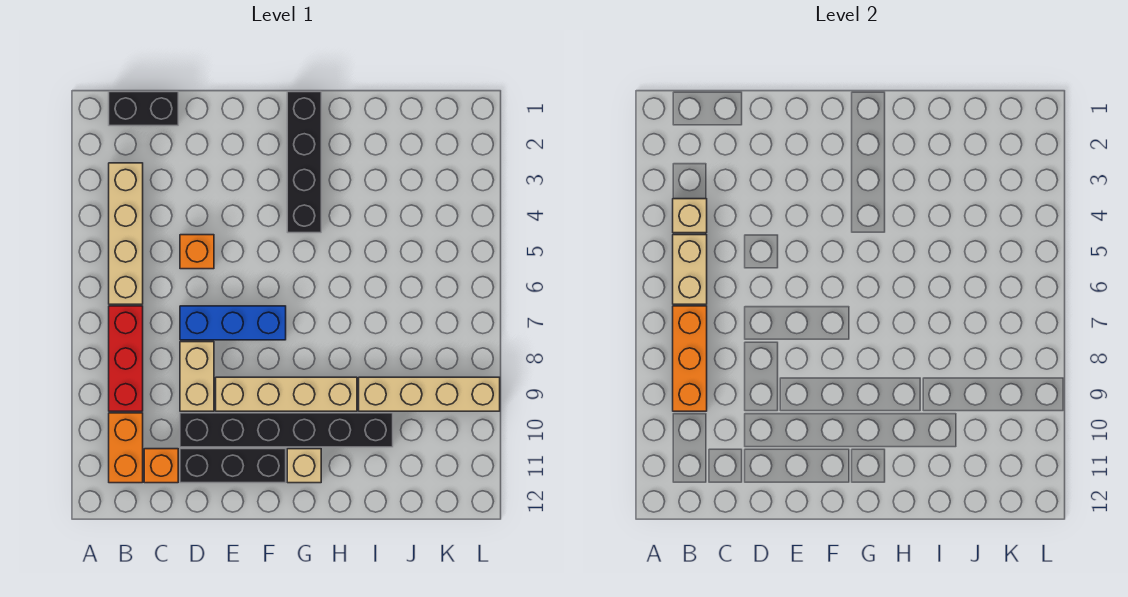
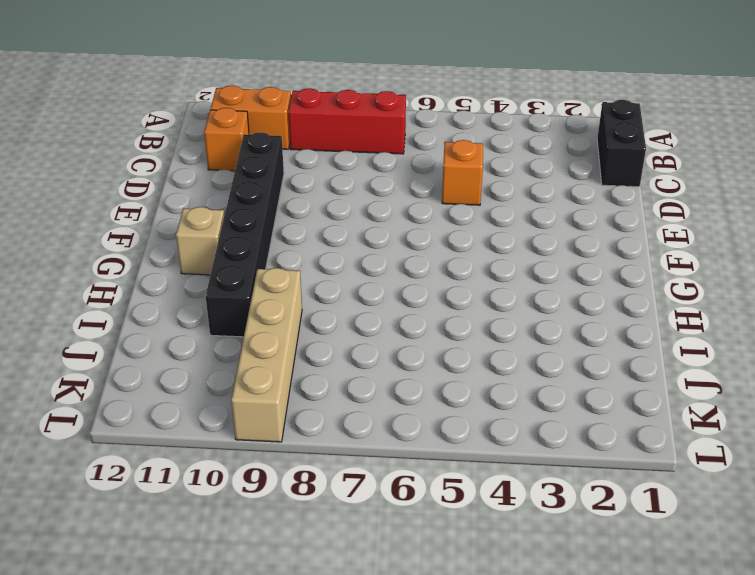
none -> tan brick B3:B6 level 1
none -> blue brick D7:F7 level 1
none -> tan brick D8:D9 level 1

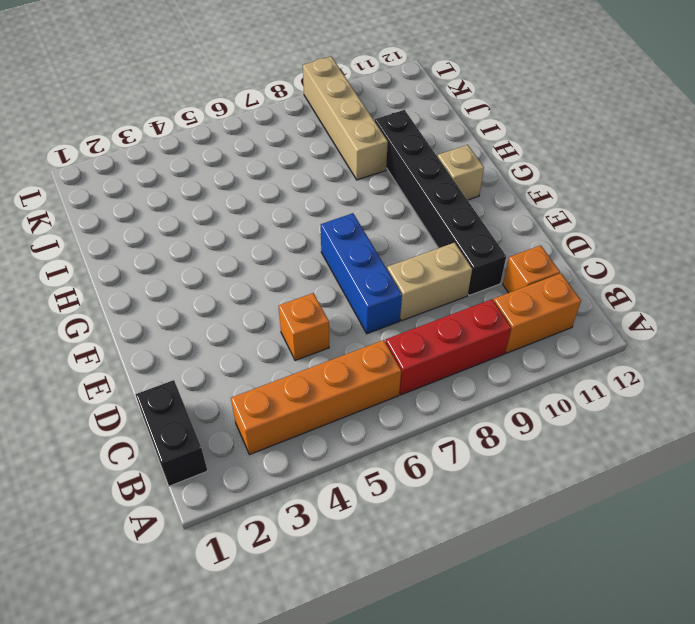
orange brick B3:B6 level 1 -> tan brick B3:B6 level 1
none -> black brick D11:F11 level 1
none -> tan brick E9:H9 level 1
none -> black brick G1:G4 level 1

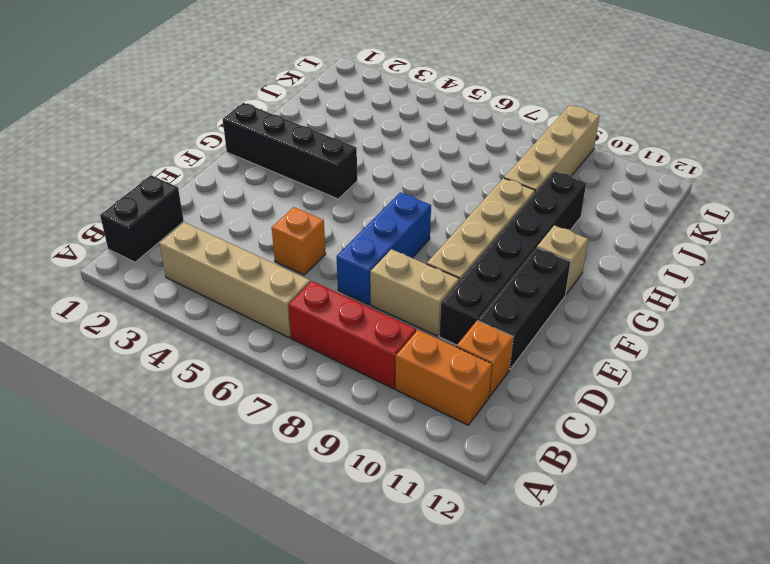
none -> tan brick B4 level 2
none -> tan brick B5:B6 level 2
none -> orange brick B7:B9 level 2

